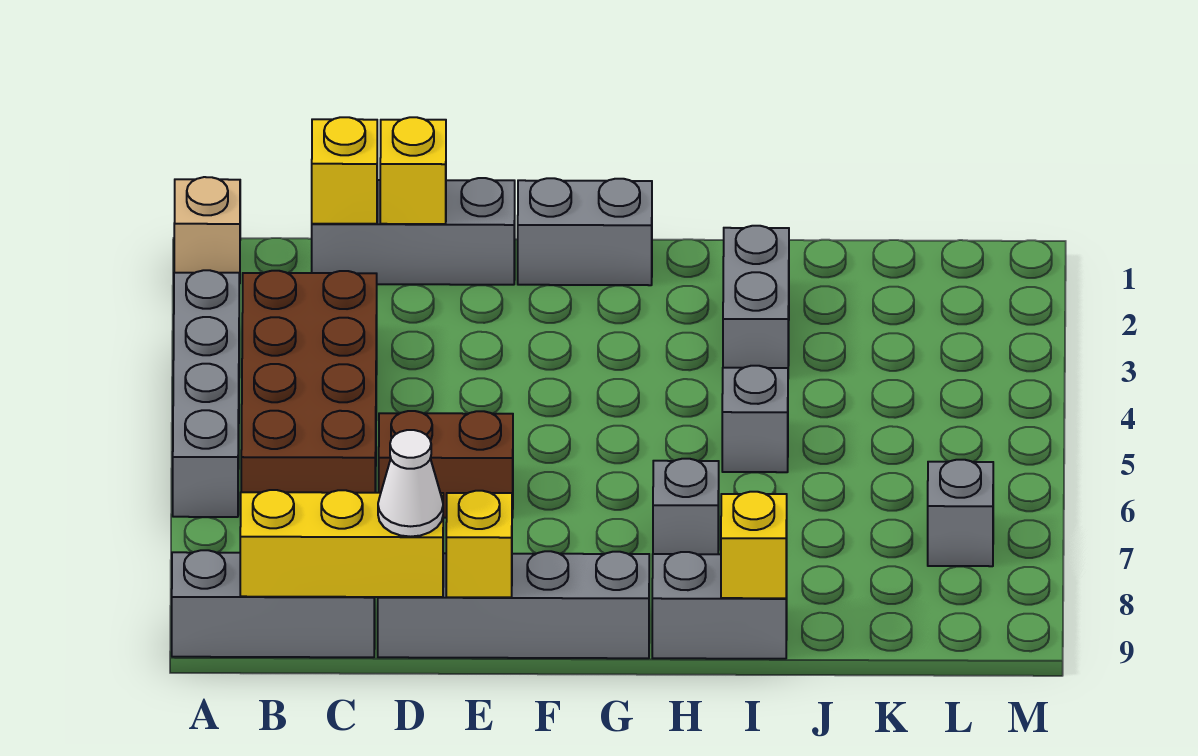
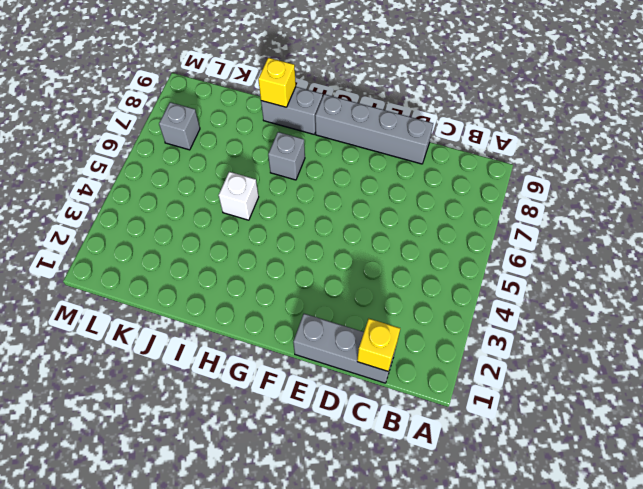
white brick I5 level 1 -> grey brick I5 level 1
none -> tan brick A1 level 1
none -> grey brick A3:A6 level 1
none -> grey brick A9:C9 level 1

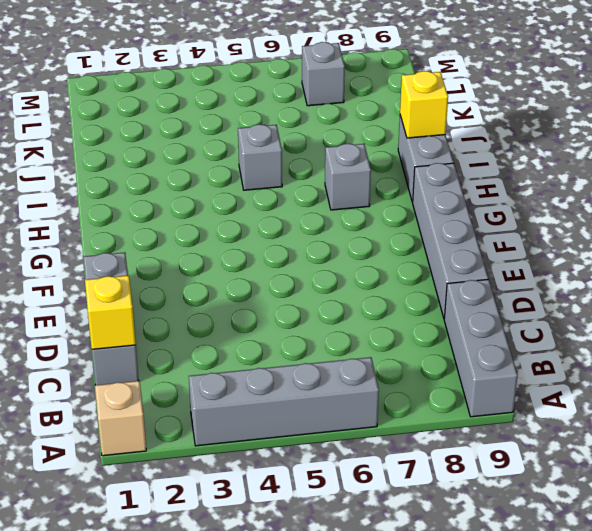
none -> brown brick B3:C6 level 1
none -> brown brick D6:E6 level 1
none -> grey brick F1:G1 level 1

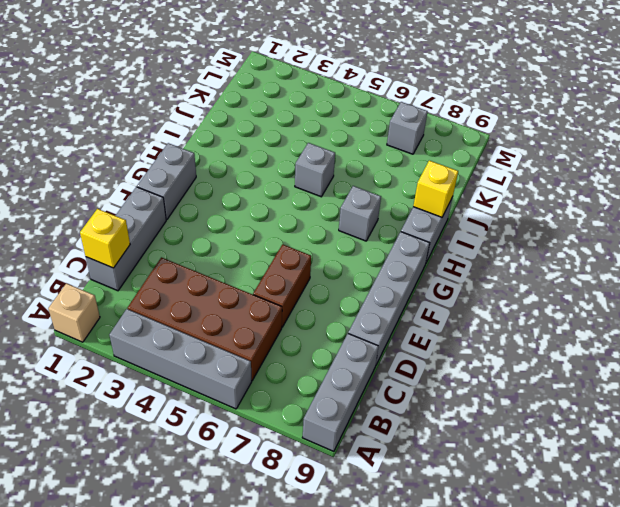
none -> grey brick I2:I3 level 1
none -> yellow brick B9:D9 level 2
none -> yellow brick D1 level 2

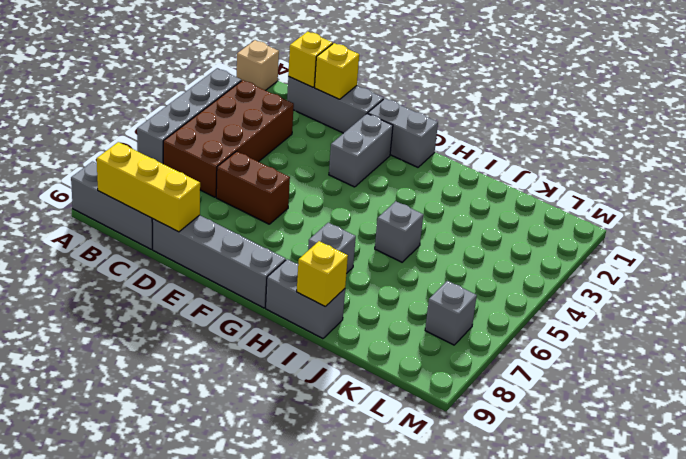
grey brick F2:F3 level 1 -> grey brick I2:I3 level 1
none -> yellow brick E9 level 2
none -> white cone D9 level 3

